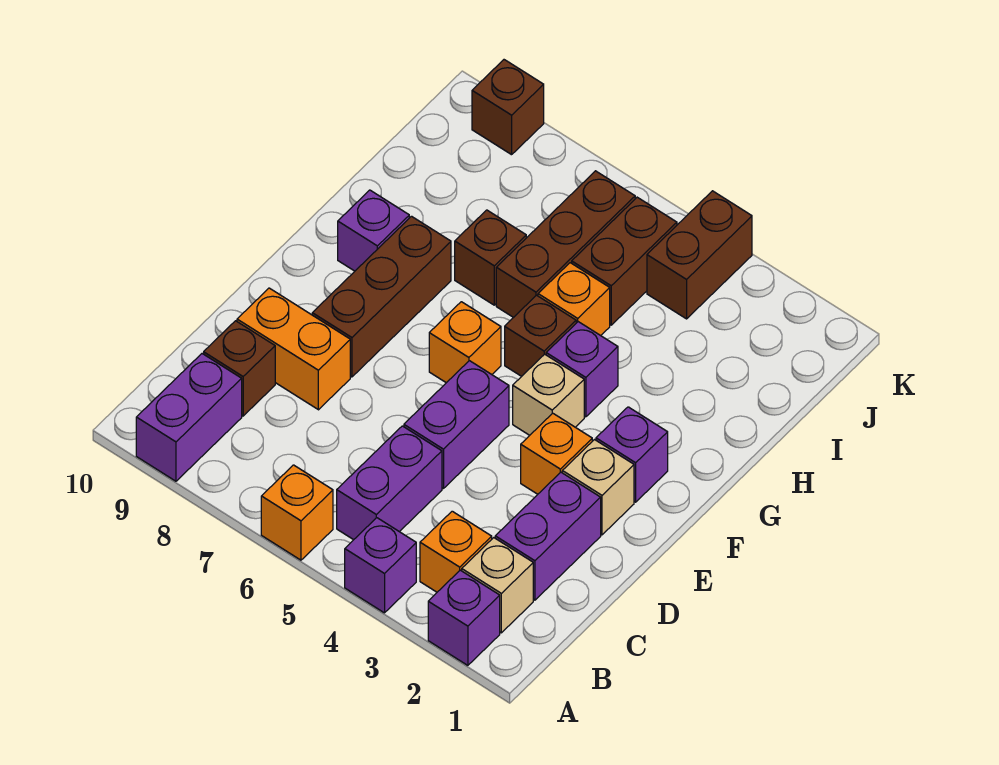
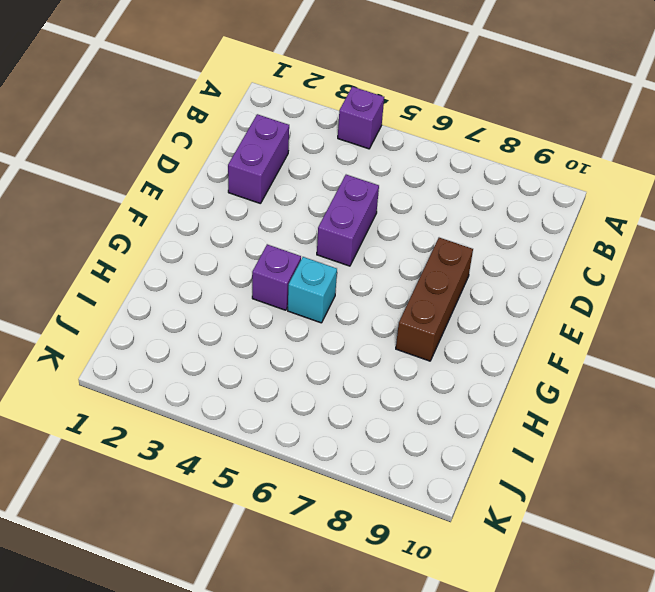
cyan brick G5 level 1 -> brown brick G5 level 1
none -> purple brick A2 level 1
none -> orange brick A6 level 1
none -> purple brick A9:B9 level 1

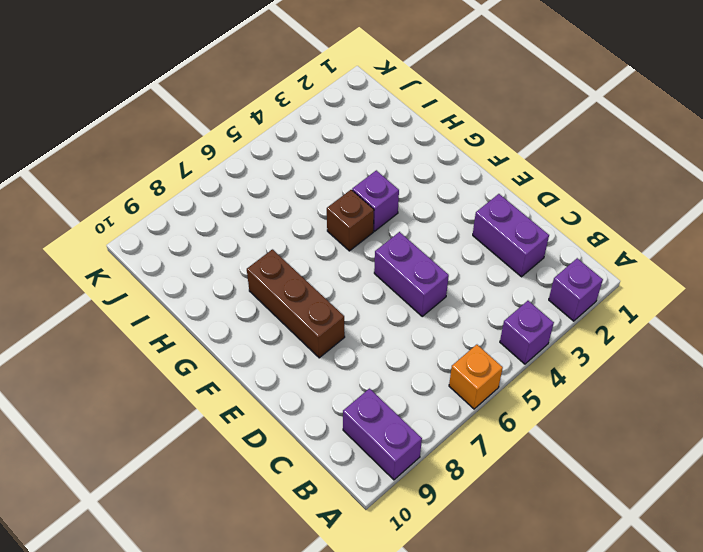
none -> tan brick B2 level 1
none -> orange brick B3 level 1
none -> purple brick B5:C5 level 1

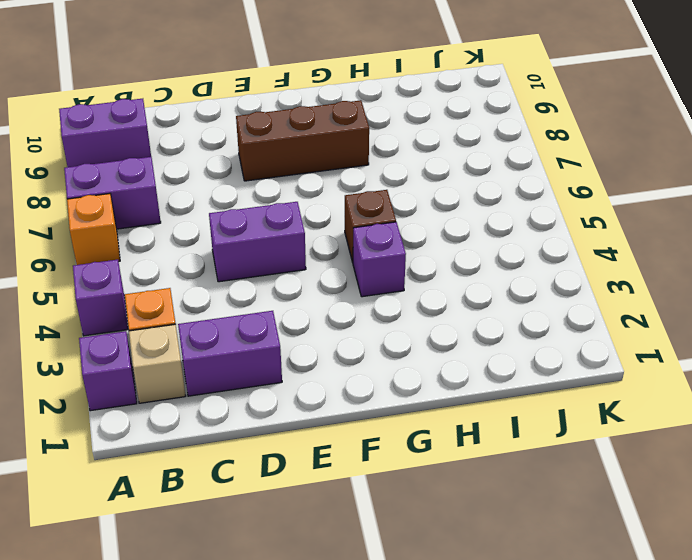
purple brick A7:B7 level 1 -> purple brick B5:C5 level 1
none -> brown brick C9 level 1
none -> orange brick D8:D9 level 1
none -> tan brick E2 level 1

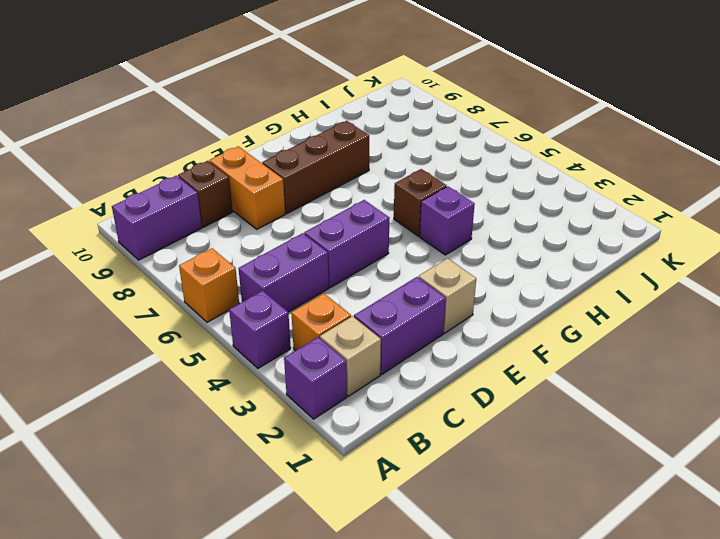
none -> orange brick E3 level 1
none -> purple brick F2 level 1
none -> tan brick F4 level 1

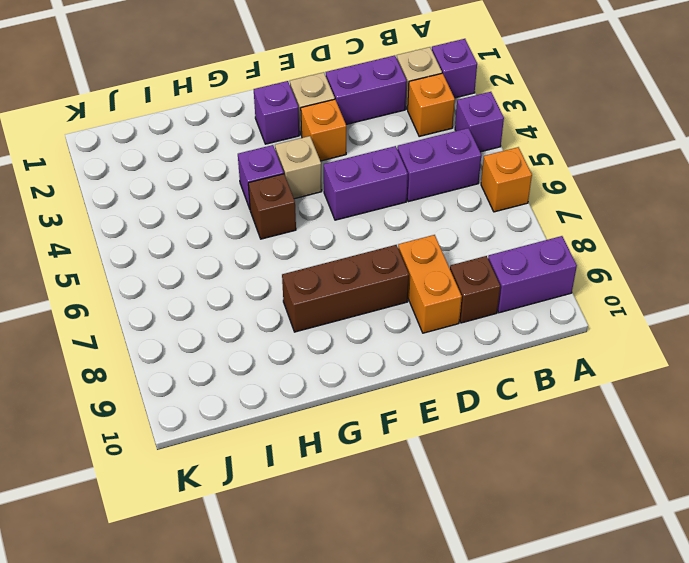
none -> orange brick F6 level 1
none -> purple brick G9 level 1
none -> orange brick H5 level 1

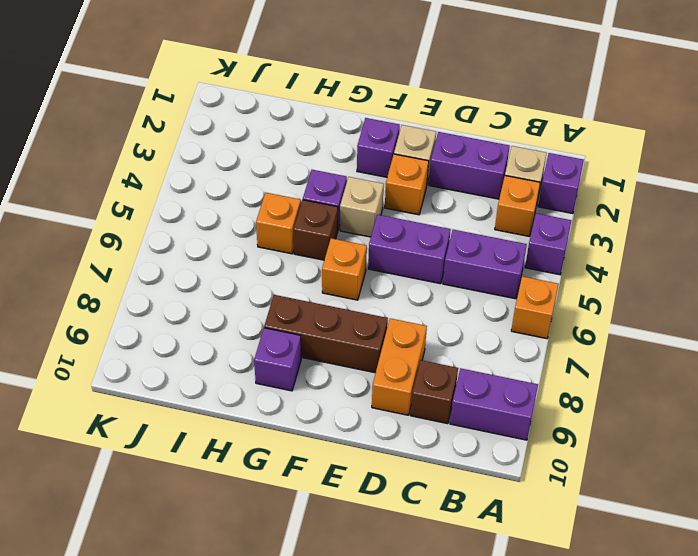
none -> brown brick H6:J6 level 1
none -> brown brick H7 level 1
none -> brown brick I5:J5 level 1

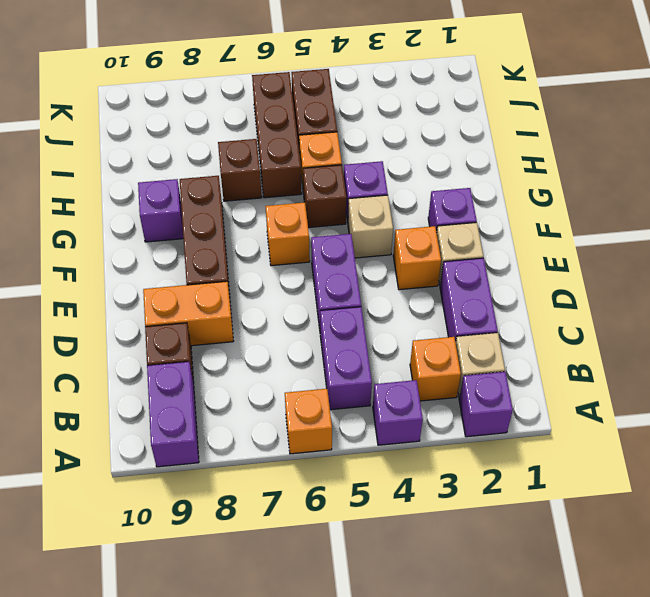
none -> brown brick J4:K4 level 1
none -> brown brick K9 level 1

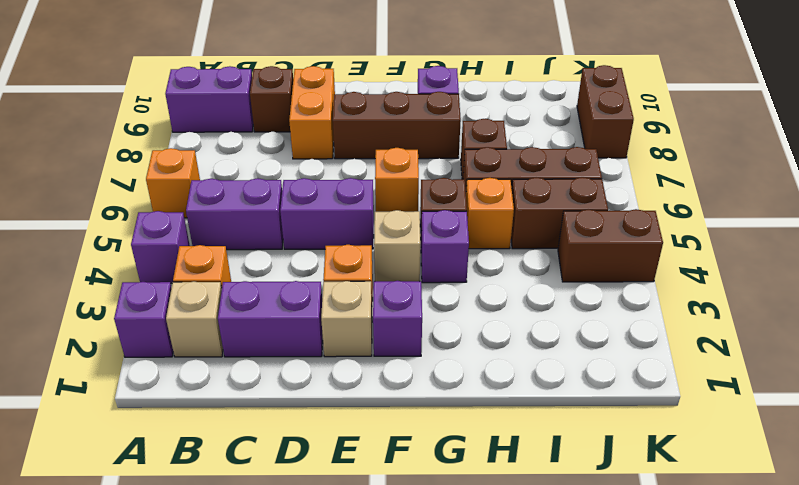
brown brick K8:K9 level 1 -> brown brick K9 level 1

